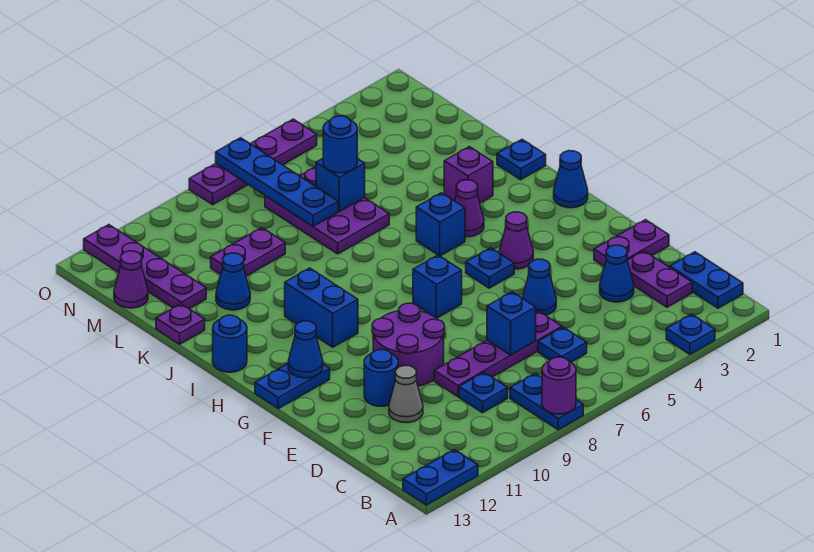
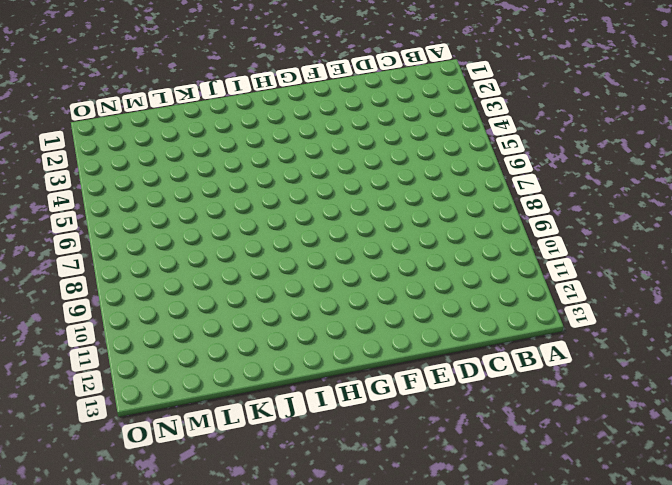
none -> blue plate A3 level 1
none -> blue plate A8:B8 level 1
none -> blue plate A12:A13 level 1
none -> blue plate B1:C1 level 1

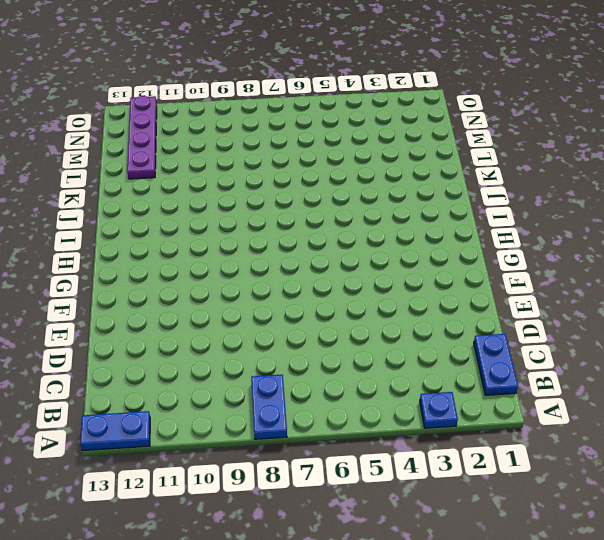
none -> purple plate C2:D2 level 1
none -> blue plate C6 level 1
none -> blue plate C9 level 1
none -> blue cone D3 level 1

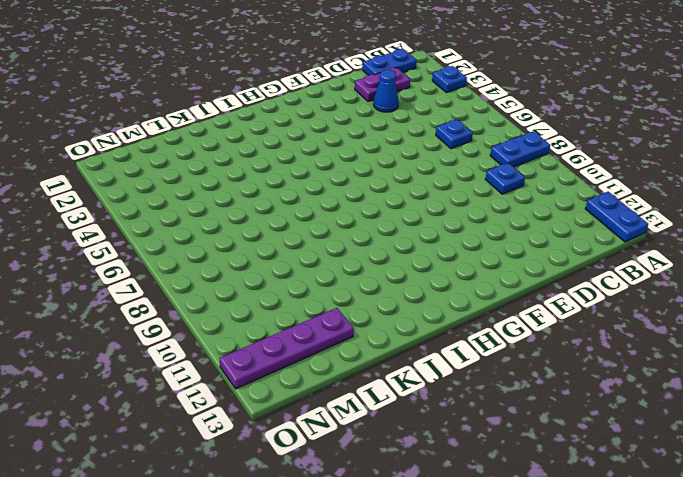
none -> purple plate D6:D9 level 1
none -> grey cone D11 level 1
none -> purple plate E1:E2 level 1
none -> blue cone E5 level 1

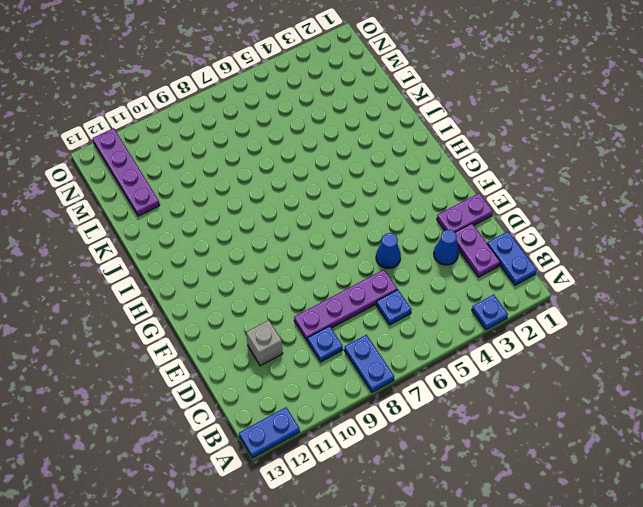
grey brick D11 level 1 -> grey cone D11 level 1
none -> purple round brick E9:F10 level 1
none -> blue round brick E11 level 1
none -> purple cone G4 level 1
none -> blue plate G5 level 1

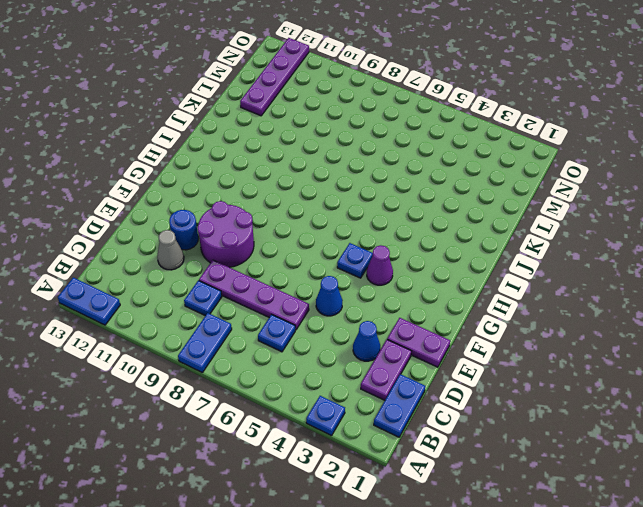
none -> blue brick G7 level 1
none -> blue plate G12:G13 level 1
none -> blue cone H1 level 1
none -> blue brick H10:I10 level 1

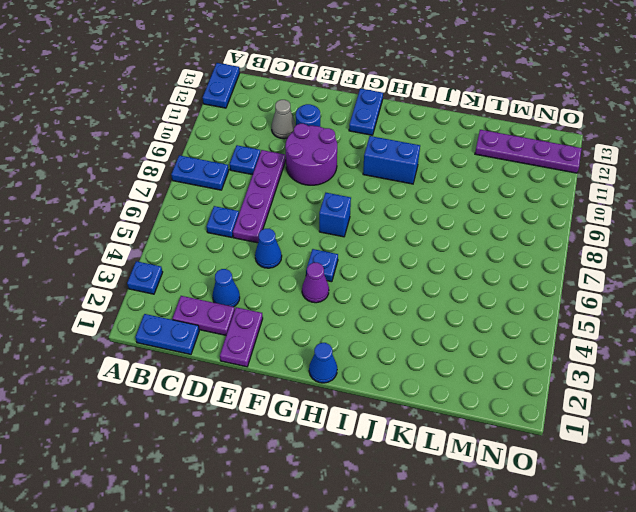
none -> purple cone I4 level 1
none -> blue brick I5 level 1
none -> blue round brick I13 level 1
none -> blue plate J1 level 1

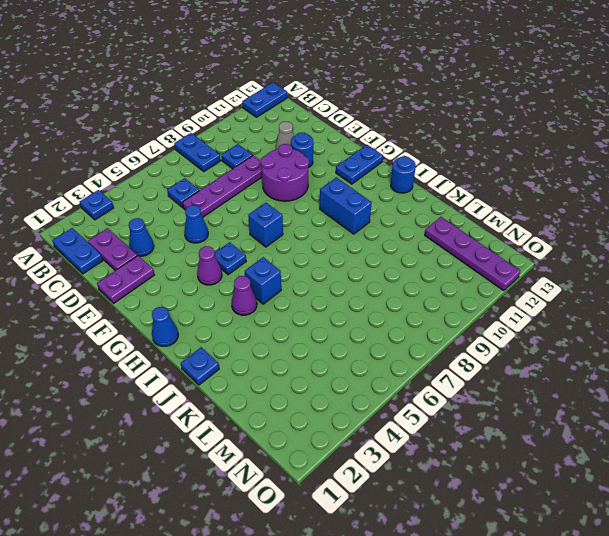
none -> purple brick J3 level 1
none -> purple plate K6:M7 level 1
none -> blue cone K11 level 1
none -> purple plate K13 level 1

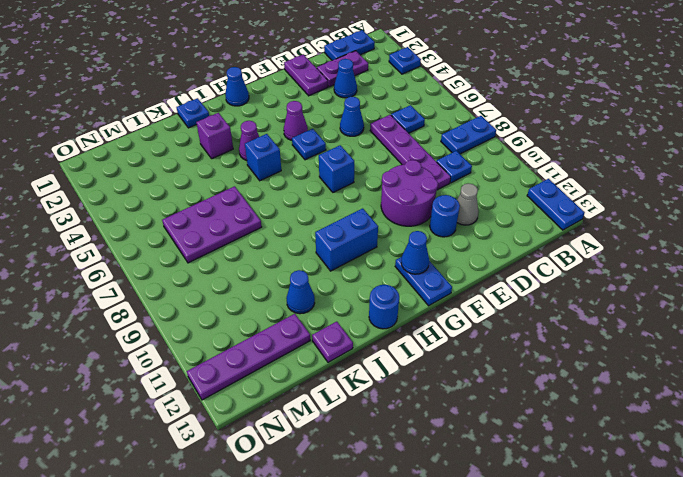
none -> purple plate L9:L10 level 1
none -> purple cone M13 level 1
none -> purple plate O5:O8 level 1
none -> purple round brick A8 level 2

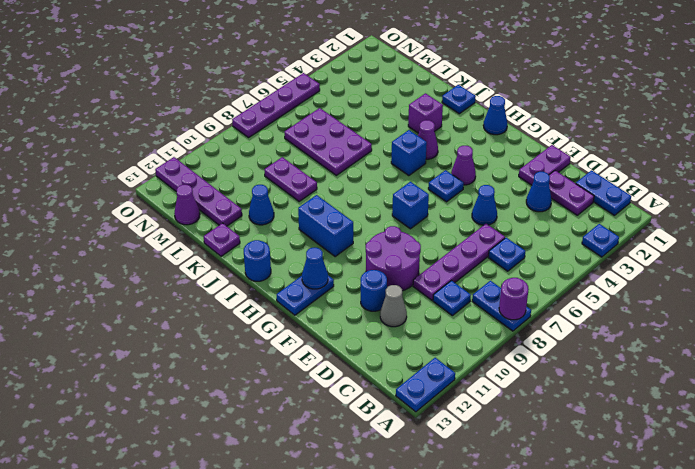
purple plate K9:L9 level 1 -> purple plate L9:L10 level 1
none -> blue brick D7 level 2
none -> blue brick L6 level 2
none -> blue plate L7:O7 level 2
none -> blue round brick L6 level 3

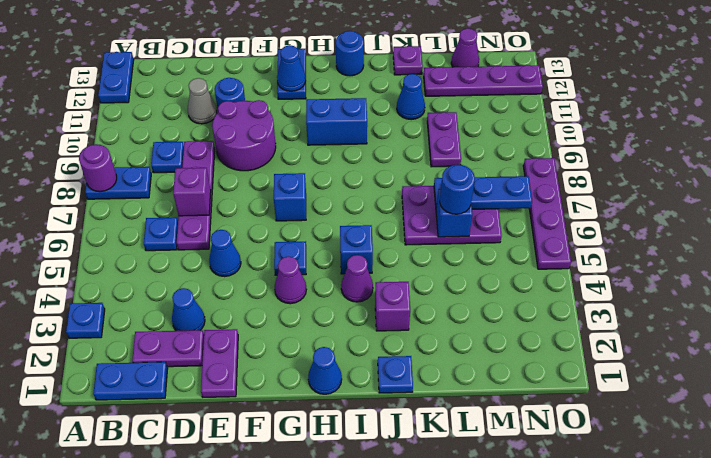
purple brick D7 level 2 -> blue brick D7 level 2
blue plate L7:N7 level 2 -> blue plate L7:O7 level 2

